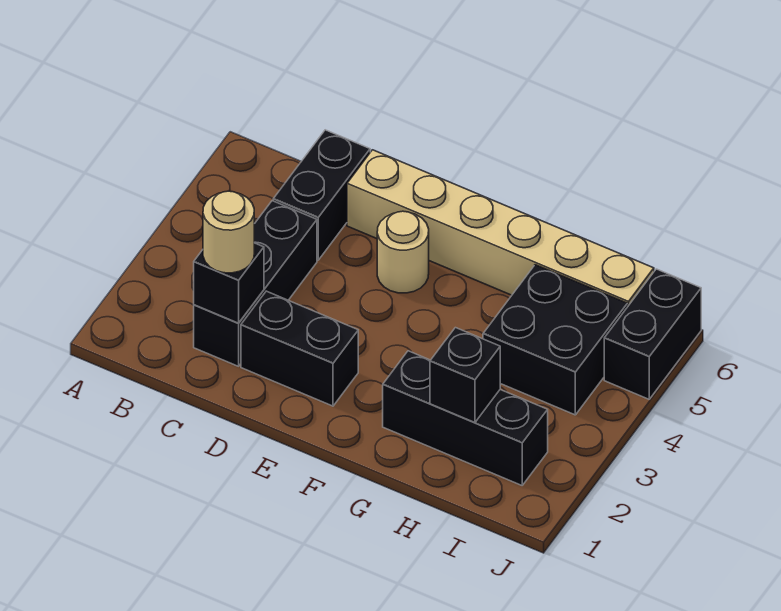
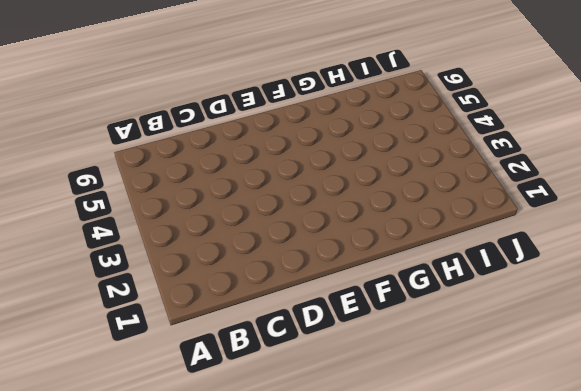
none -> black brick C2:C4 level 1
none -> black brick C5:C6 level 1

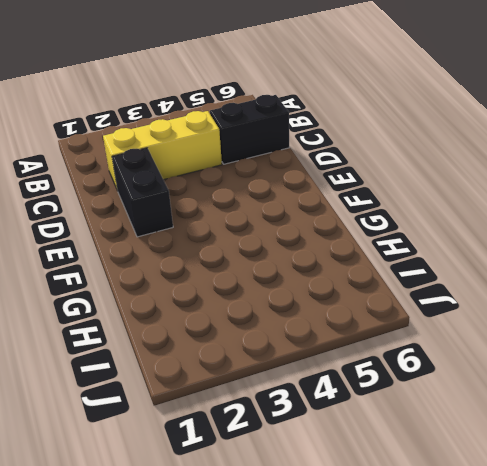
yellow brick C2:C4 level 1 -> black brick C2:C4 level 1
none -> tan brick D6:I6 level 1
none -> tan round brick E5 level 1

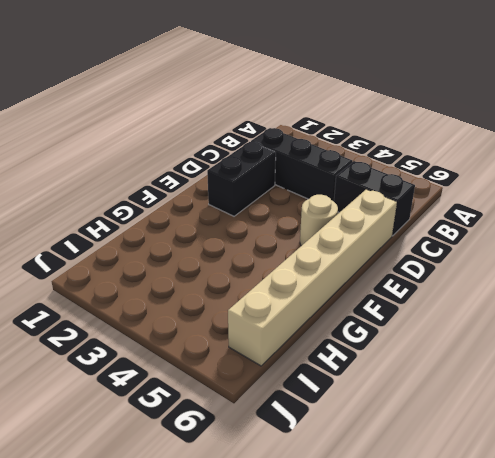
none -> black brick G2:I2 level 1
none -> black brick H4:I5 level 1

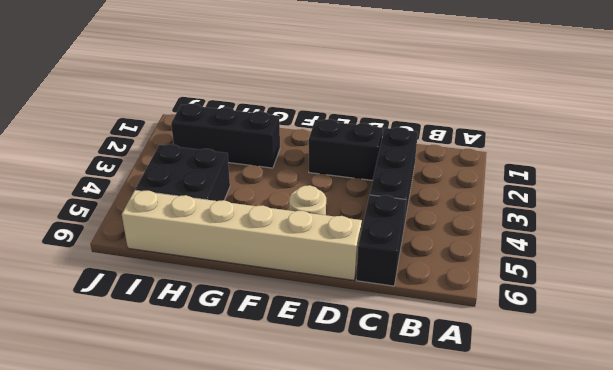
none -> black brick J5:J6 level 1
none -> black brick C2 level 2

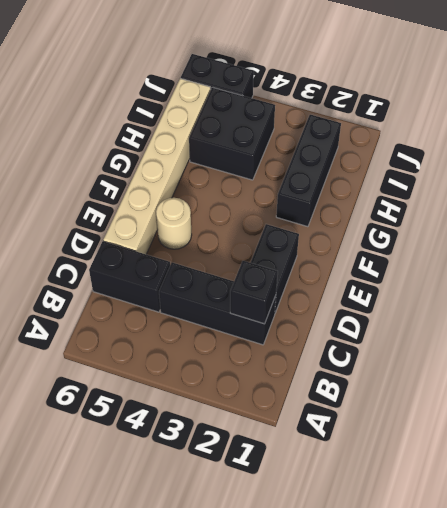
none -> black brick H2 level 2
none -> tan round brick C2 level 3

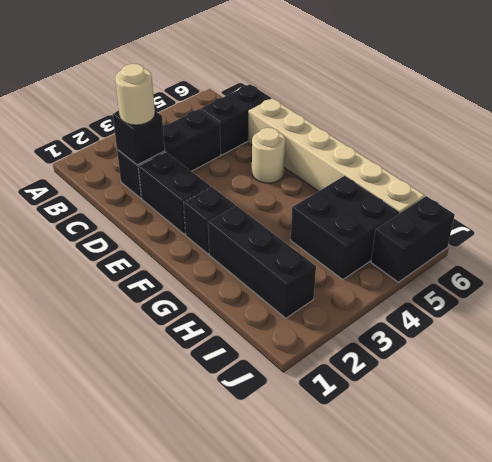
black brick F2 level 1 -> black brick H2 level 2

